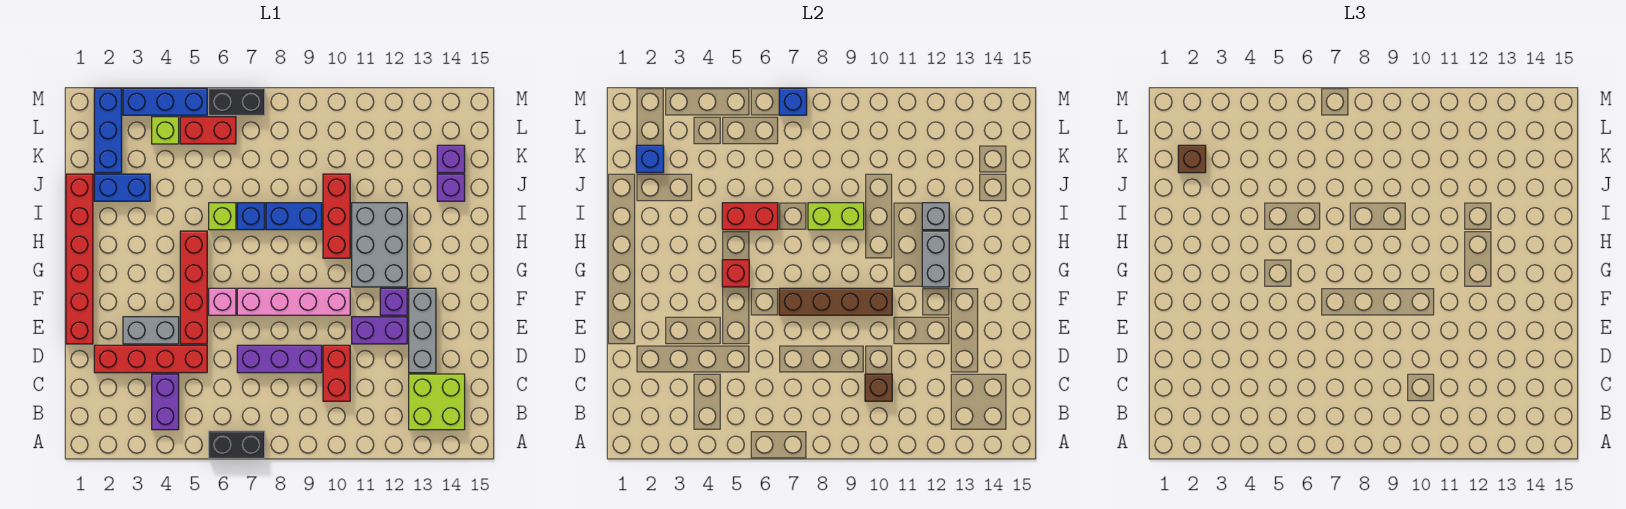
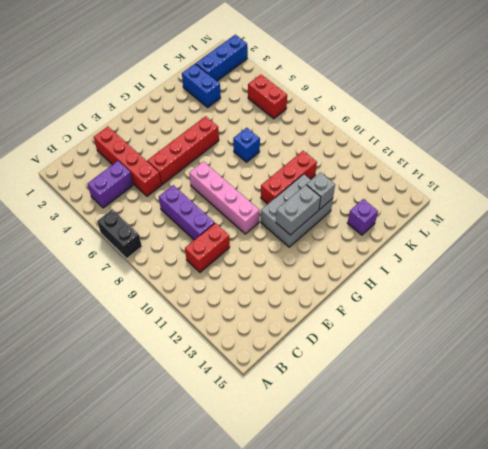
none -> lime brick B13:C14 level 1
none -> grey brick D13:F13 level 1
none -> red brick E1:J1 level 1
none -> grey brick E3:E4 level 1

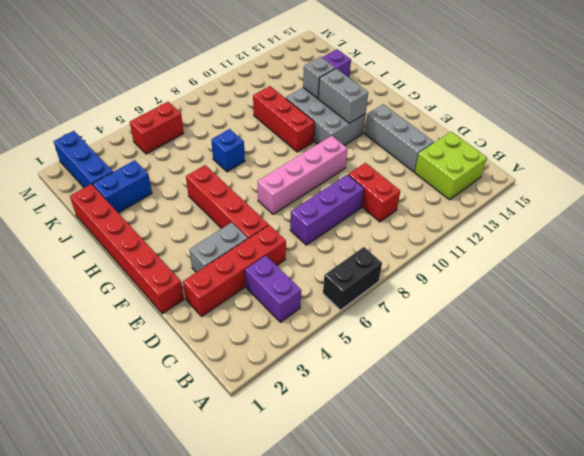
none -> purple brick E11:E12 level 1
none -> pink brick F6 level 1
none -> purple brick F12 level 1
none -> lime brick I6 level 1

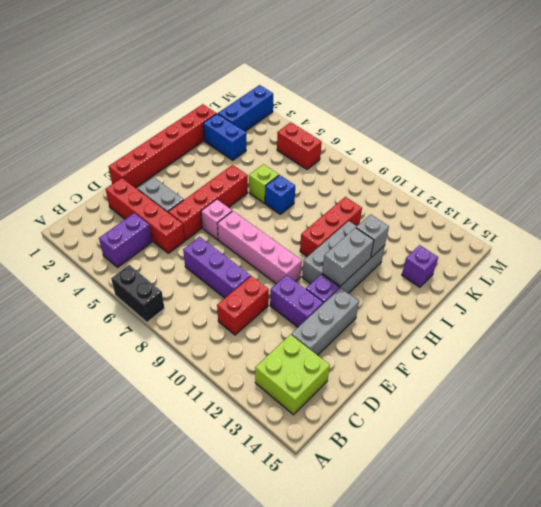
none -> blue brick I8:I9 level 1
none -> purple brick K14 level 1
none -> lime brick L4 level 1
none -> blue brick M3:M5 level 1

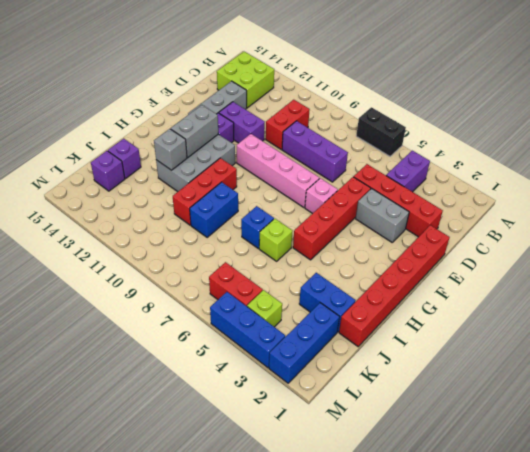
blue brick I9:J9 level 1 -> blue brick I8:I9 level 1
none -> black brick M6:M7 level 1
none -> brown brick C10 level 2
none -> brown brick F7:F10 level 2
none -> red brick G5 level 2

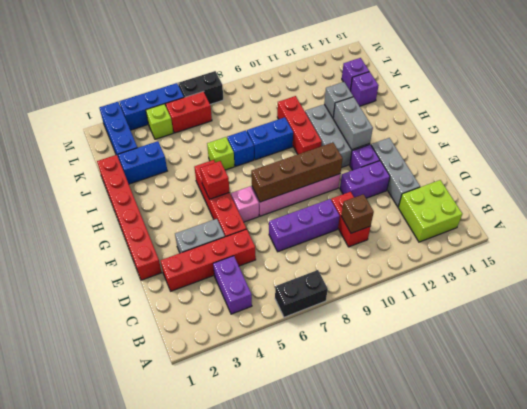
none -> red brick I5:I6 level 2
none -> lime brick I8:I9 level 2
none -> blue brick K2 level 2
none -> blue brick M7 level 2

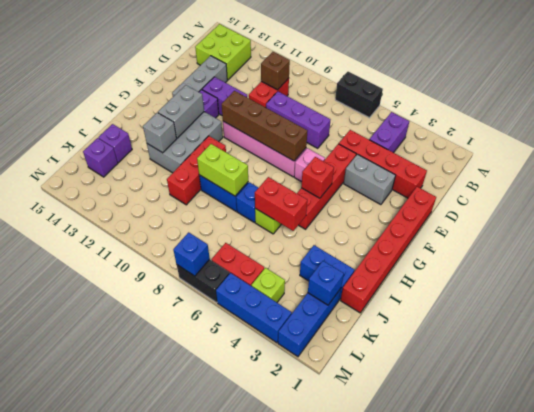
none -> brown brick K2 level 3

